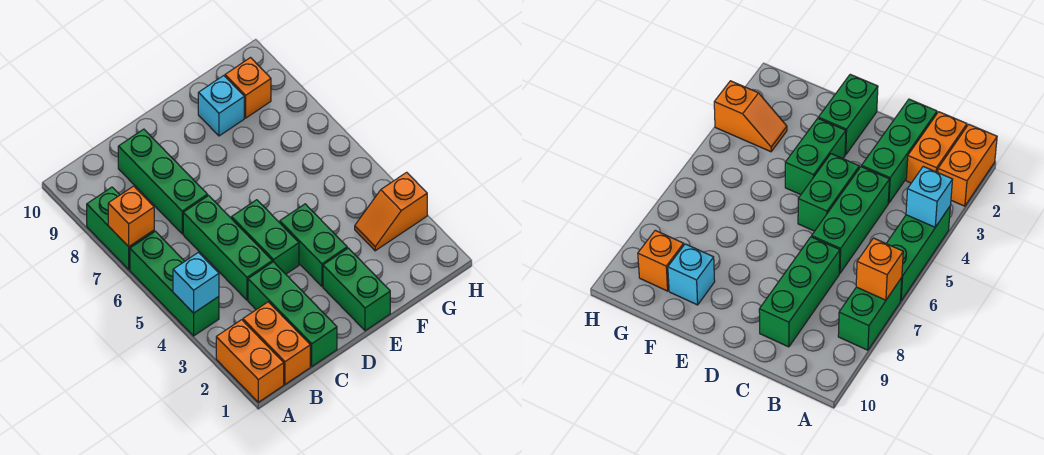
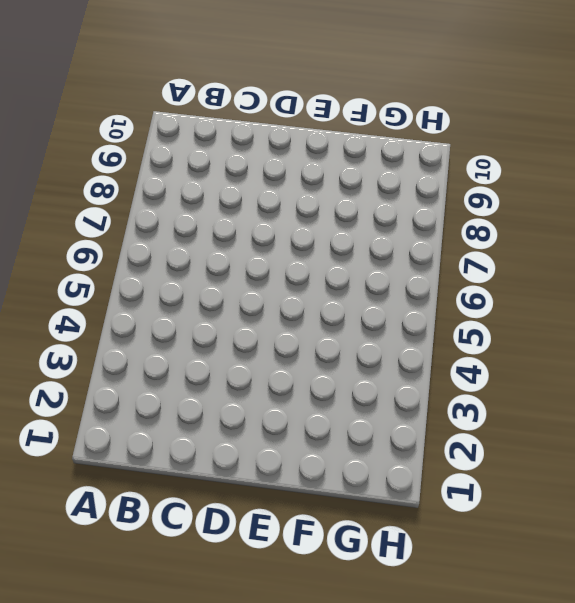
none -> orange brick A1:A2 level 1
none -> green brick A4:A6 level 1
none -> green brick A7:A8 level 1

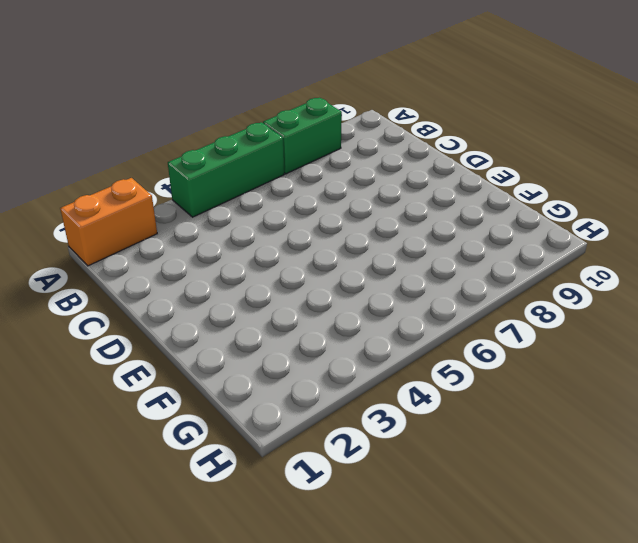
none -> orange brick B1:B2 level 1
none -> green brick C1:C3 level 1
none -> green brick C4:C6 level 1

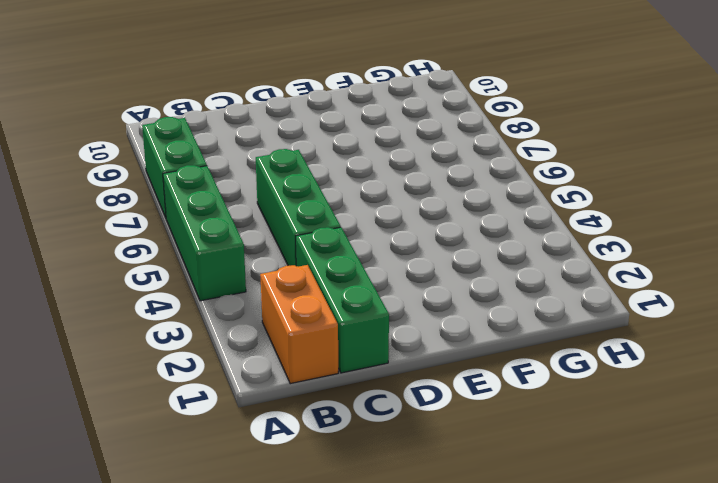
none -> orange brick A1:A2 level 1
none -> green brick C7:C9 level 1
none -> green brick D4:D5 level 1

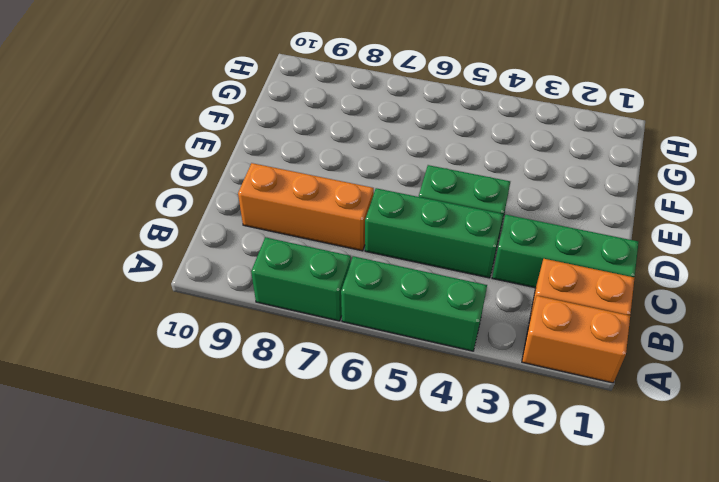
orange brick C7:C9 level 1 -> green brick C7:C9 level 1
none -> green brick E1:E2 level 1
none -> green brick E3:E4 level 1
none -> cyan brick F9 level 1

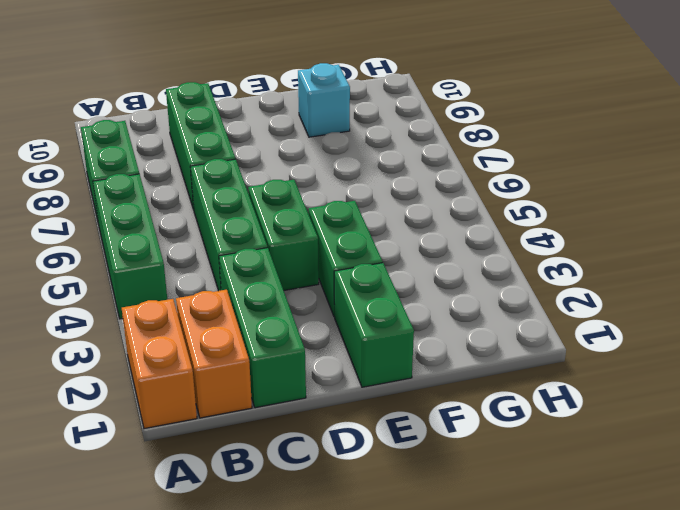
none -> orange slope G3:H3 level 1 top H
none -> orange brick G9 level 1
none -> cyan brick A4 level 2

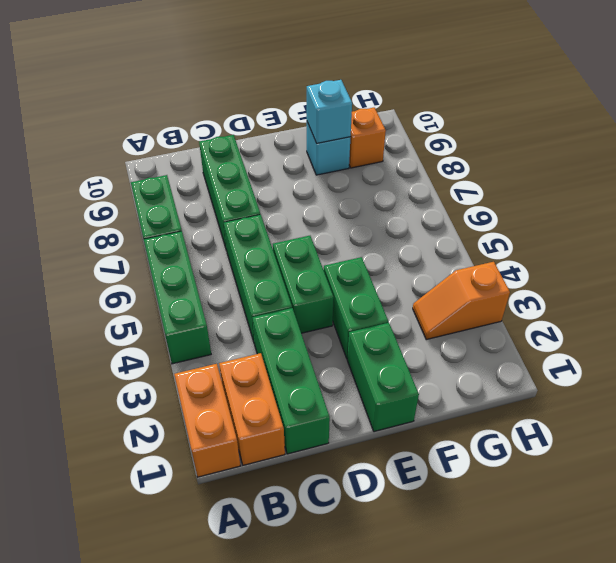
cyan brick F9 level 2 -> cyan brick A4 level 2
none -> orange brick A7 level 2

